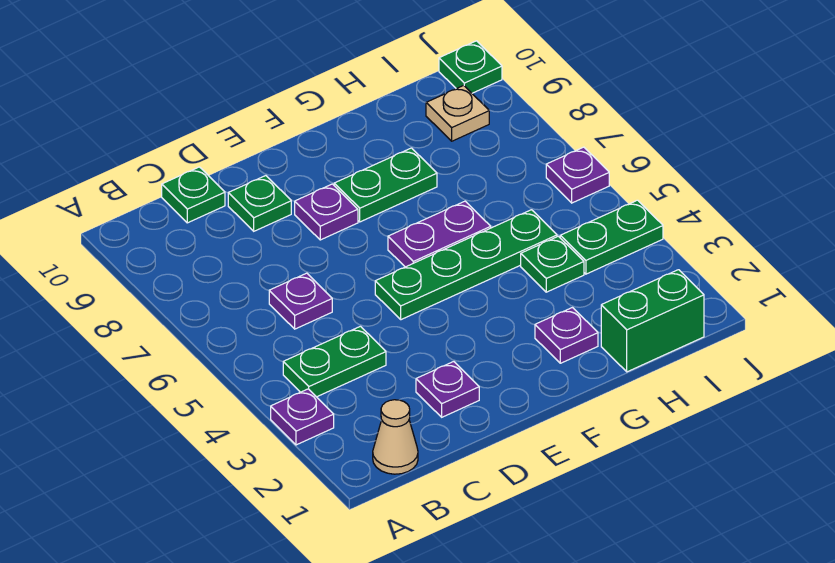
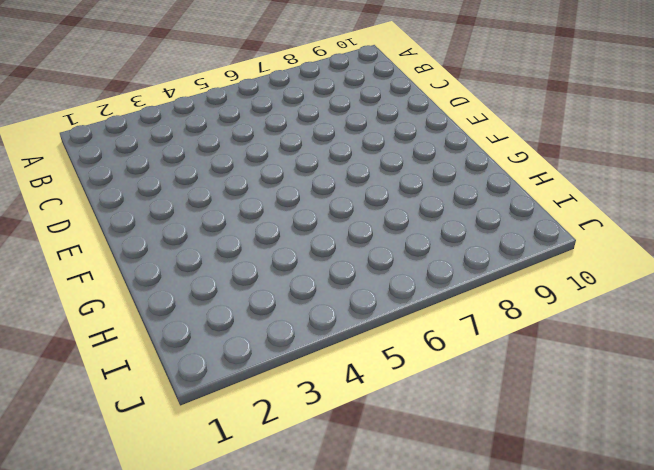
none -> purple plate A3 level 1
none -> tan cone B1 level 1
none -> green plate B4:C4 level 1

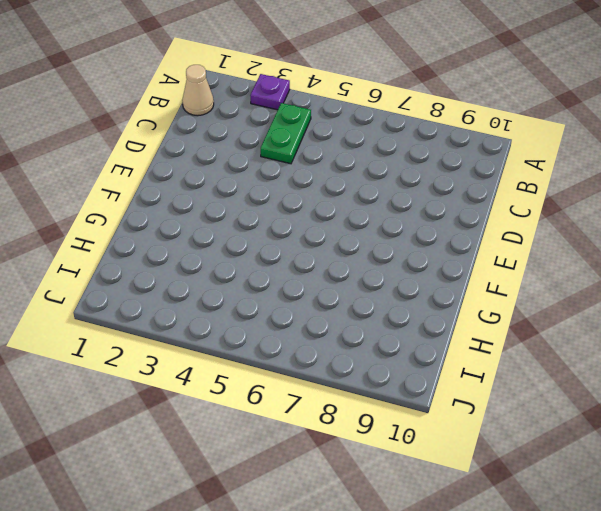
none -> purple plate C6 level 1
none -> green plate C10 level 1
none -> purple plate D2 level 1

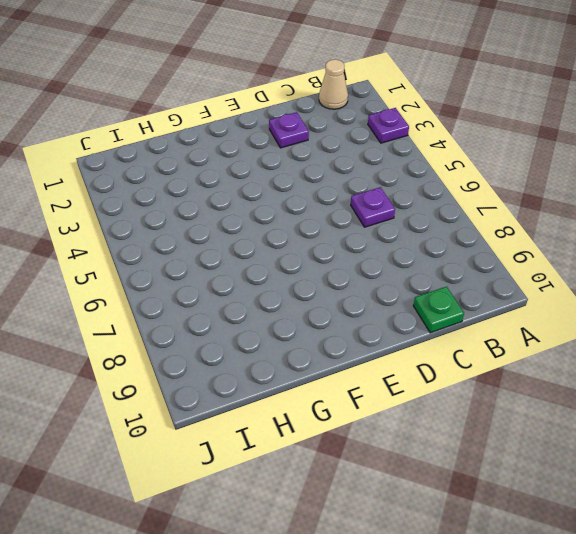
none -> green plate B4:C4 level 1
none -> green plate D9 level 1
none -> green plate E5:H5 level 1

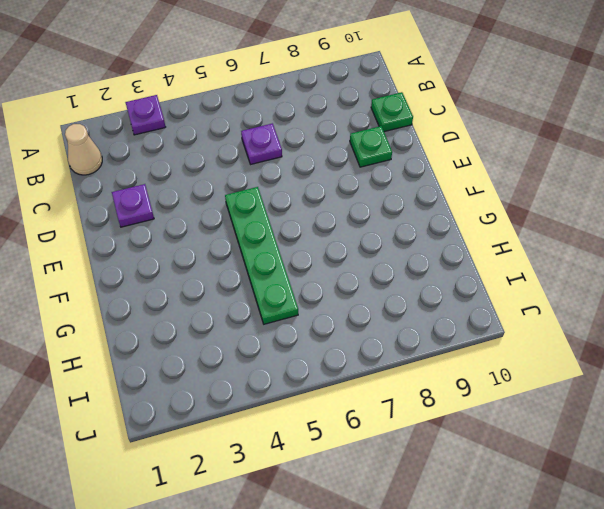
none -> green plate B4:C4 level 1
none -> purple plate E8 level 1
none -> purple plate F6:G6 level 1

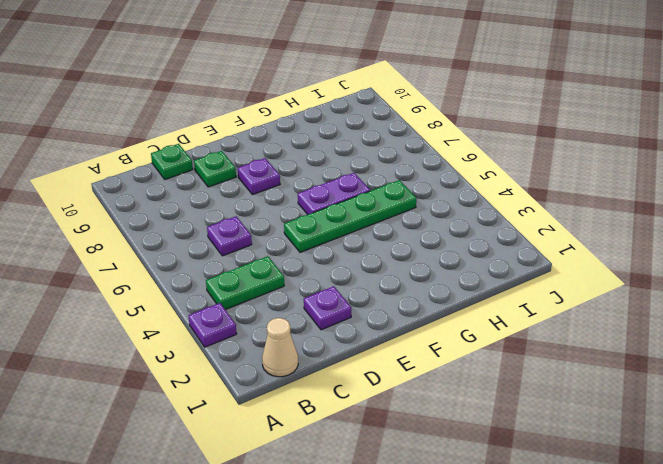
none -> green plate F8:G8 level 1
none -> purple plate G2 level 1
none -> green brick H1:I1 level 1

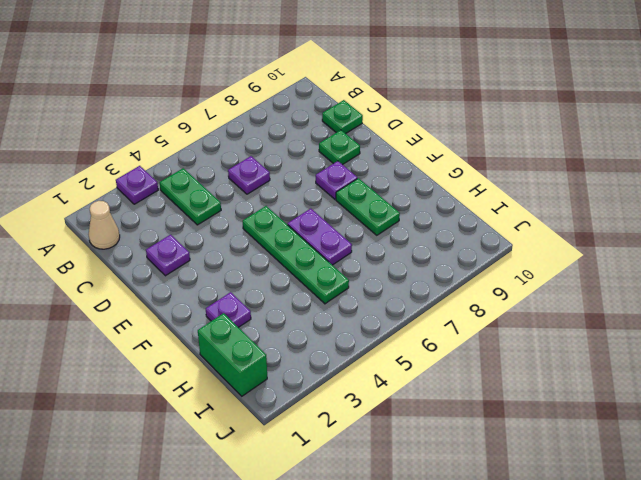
none -> green plate H4 level 1
none -> green plate I4:J4 level 1
none -> tan plate I9 level 1

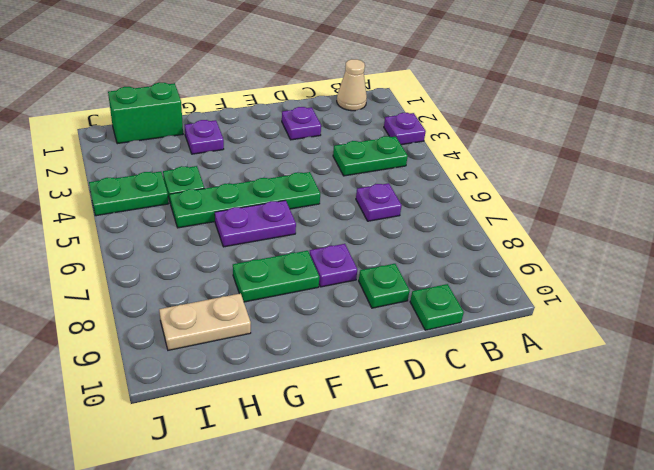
tan plate H9:I9 level 1 -> tan plate I9 level 1
none -> purple plate J6 level 1
none -> green plate J10 level 1

